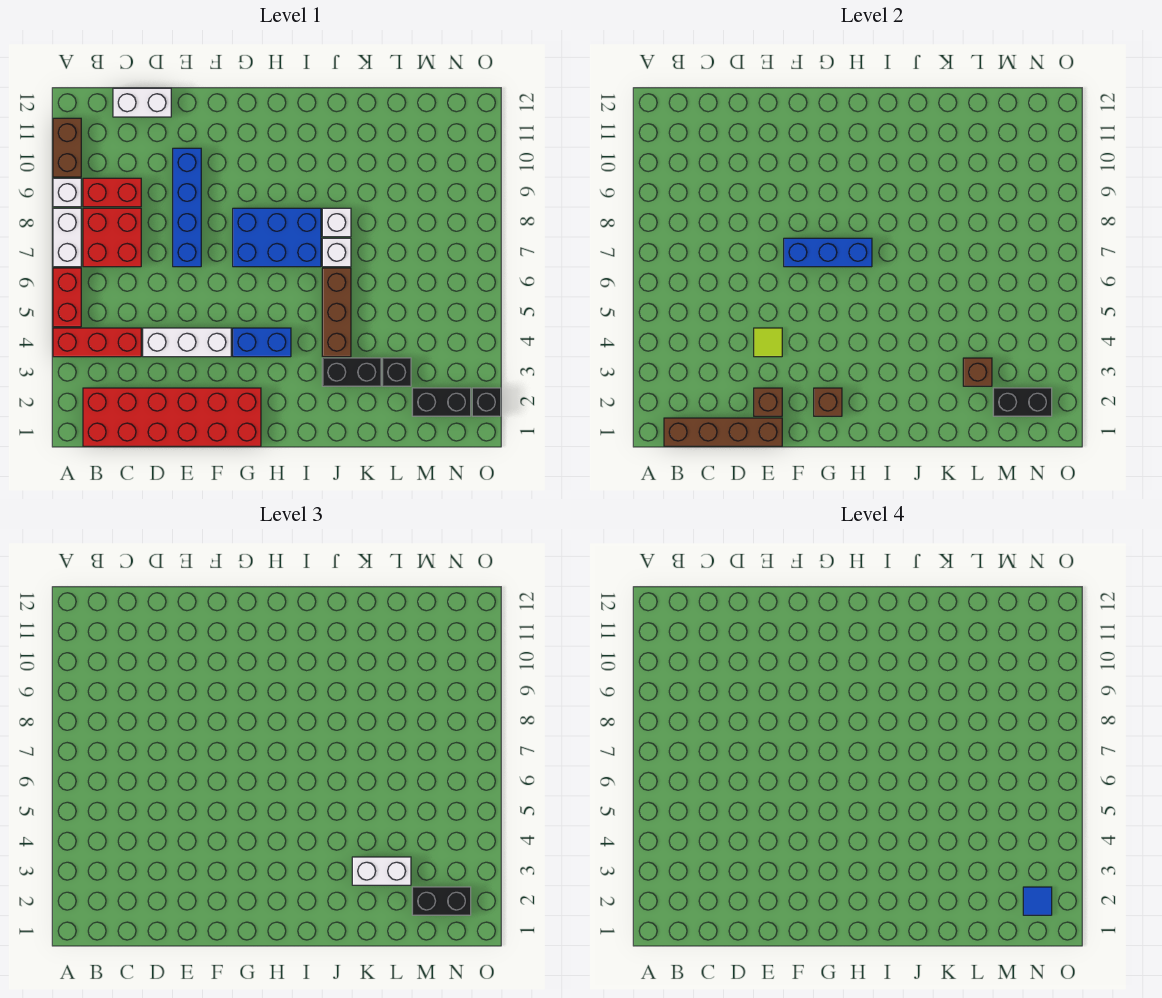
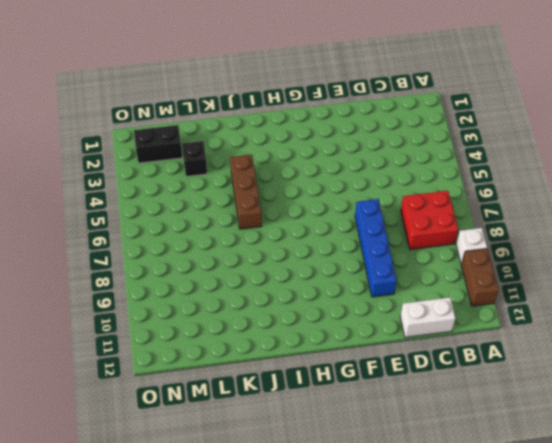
none -> red brick A4:C4 level 1
none -> red brick A5:A6 level 1
none -> white brick A7:A8 level 1
none -> red brick B1:G2 level 1

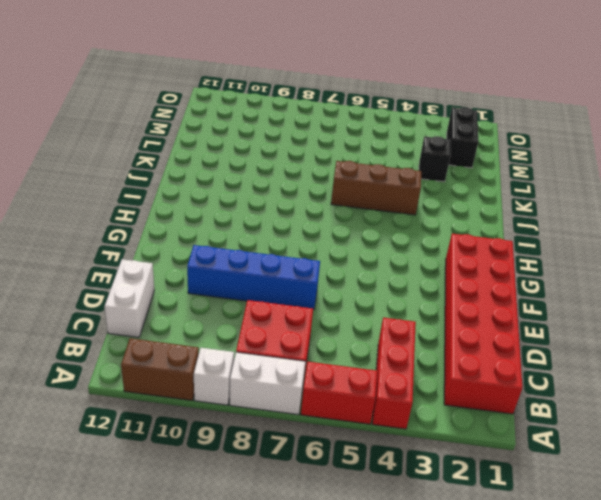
none -> red brick B9:C9 level 1
none -> white brick D4:F4 level 1
none -> blue brick G4:H4 level 1
none -> blue brick G7:I8 level 1

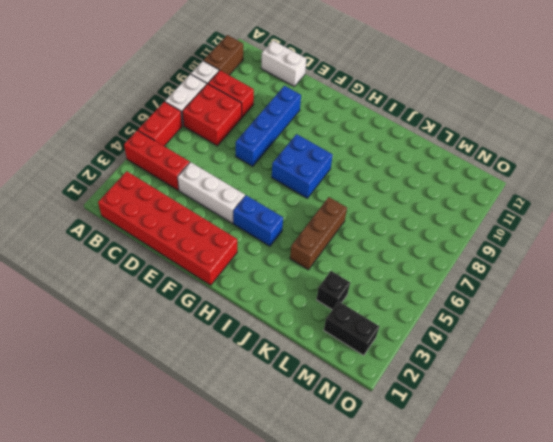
blue brick G7:H8 level 1 -> blue brick G7:I8 level 1
none -> black brick J3:K3 level 1
none -> white brick J7 level 1
none -> white brick J8 level 1
none -> black brick O2 level 1

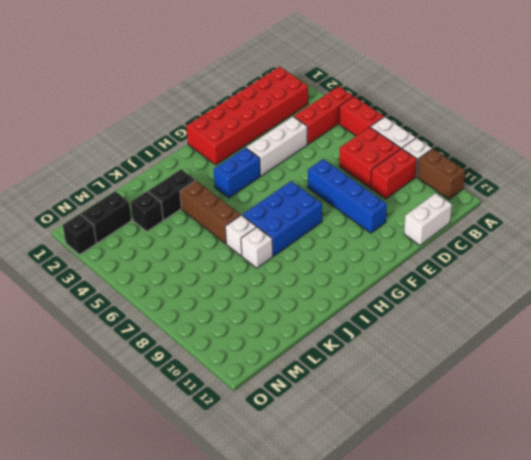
none -> brown brick B1:E1 level 2
none -> brown brick E2 level 2
none -> lime tile E4 level 2
none -> blue brick F7:H7 level 2

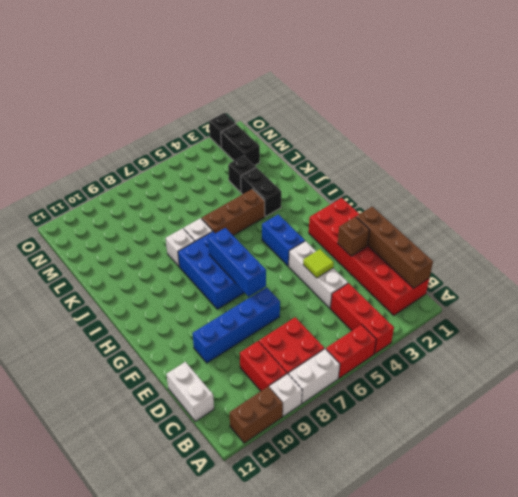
none -> brown brick G2 level 2
none -> brown brick L3 level 2
none -> black brick M2:N2 level 2
none -> white brick K3:L3 level 3

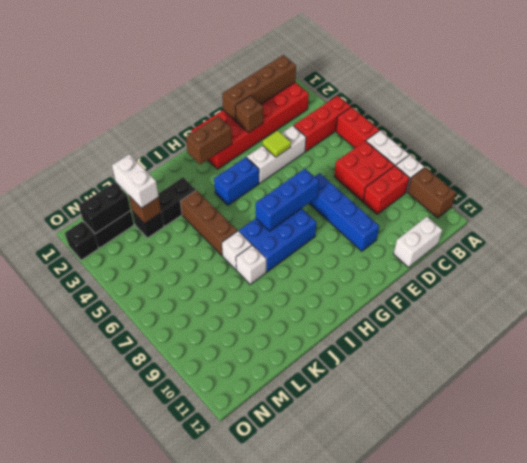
brown brick G2:H2 level 2 -> brown brick G2 level 2
white brick L2:L3 level 3 -> white brick K3:L3 level 3
none -> black brick M2:N2 level 3
none -> blue tile N2 level 4

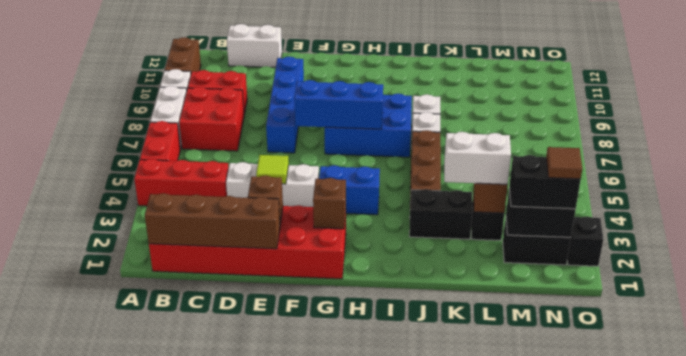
brown tile N2 level 4 -> blue tile N2 level 4

